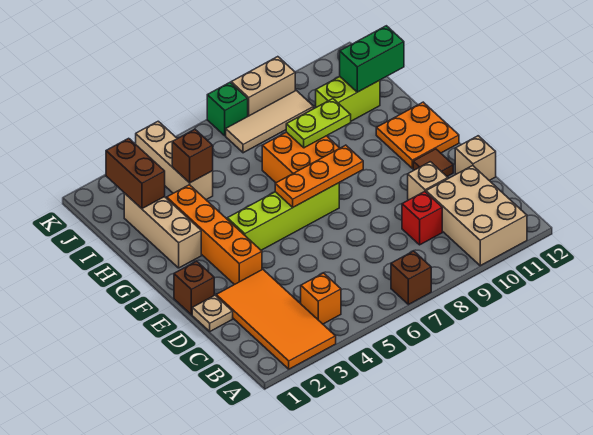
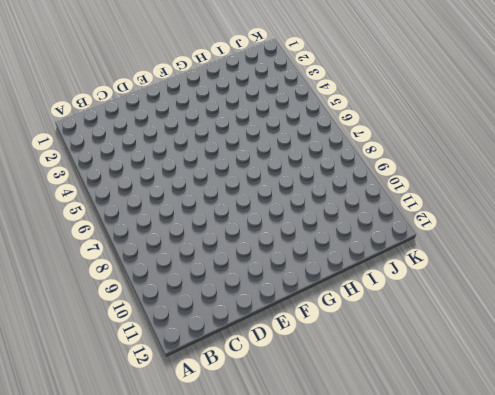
none -> orange tile A2:D3 level 1
none -> brown brick A7 level 1
none -> tan brick A10:C11 level 1

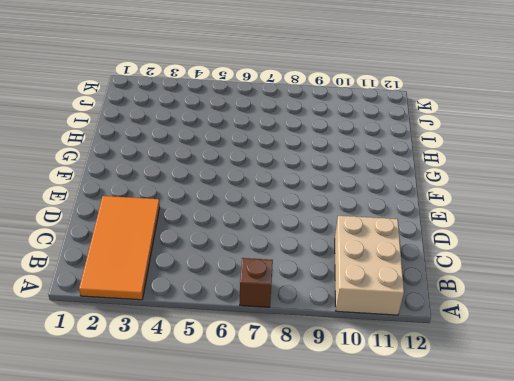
none -> orange brick B4 level 1
none -> red brick C9 level 1
none -> tan plate D1 level 1

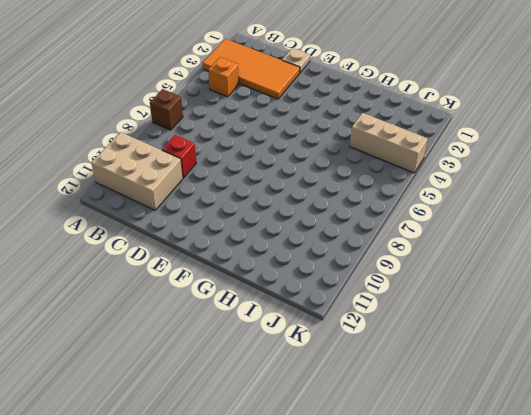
none -> tan brick D10 level 1
none -> tan brick D12 level 1
none -> brown brick E1 level 1

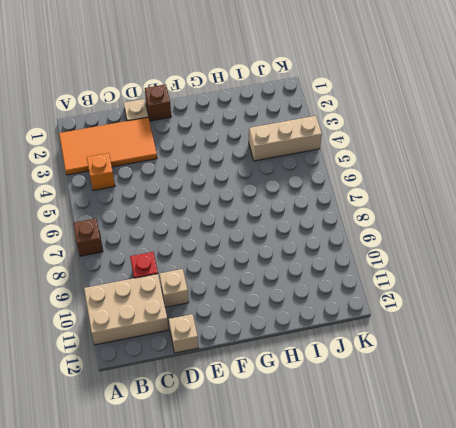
none -> orange brick E3:H3 level 1
none -> brown tile E11 level 1
none -> lime brick F4:F7 level 1

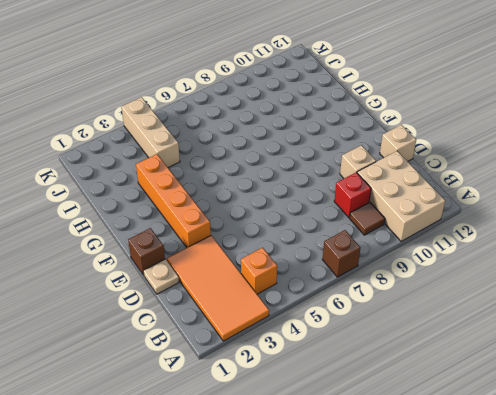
brown tile B9 level 1 -> brown tile E11 level 1
none -> lime brick F4:F7 level 1
none -> orange plate F11:G12 level 1
none -> tan brick G2:I2 level 1

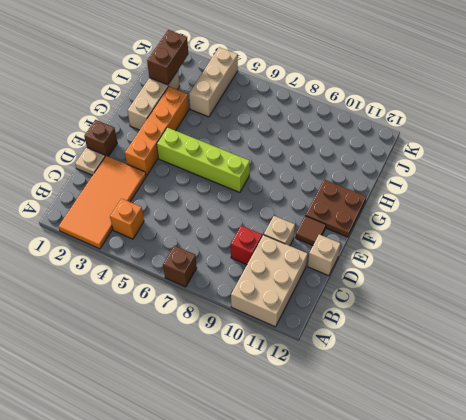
brown plate F11:G12 level 1 -> orange plate F11:G12 level 1
none -> orange brick G7:H8 level 1
none -> lime brick I10:I11 level 1
none -> tan tile J7:J9 level 1

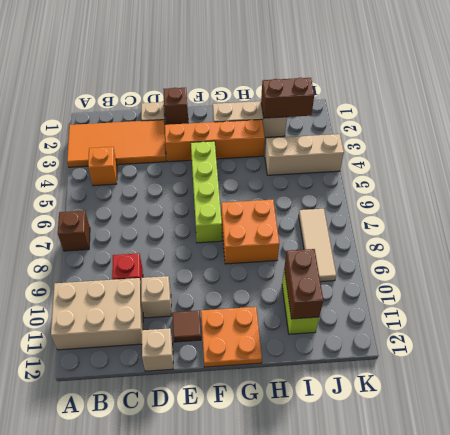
brown brick I10:I11 level 2 -> green brick I11:I12 level 2
none -> green brick K7 level 1
none -> tan brick K8:K9 level 1
none -> orange plate F6:F8 level 2

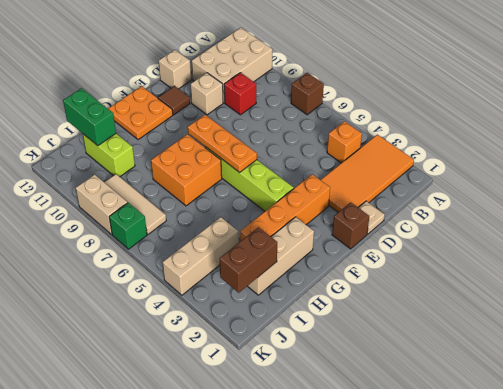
none -> lime plate H8:H9 level 2
none -> brown brick I4 level 2

